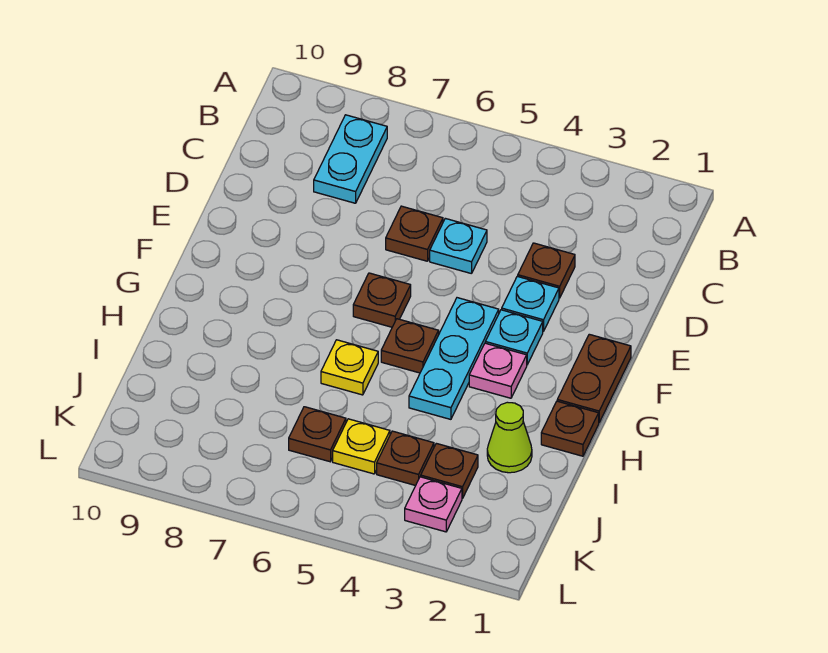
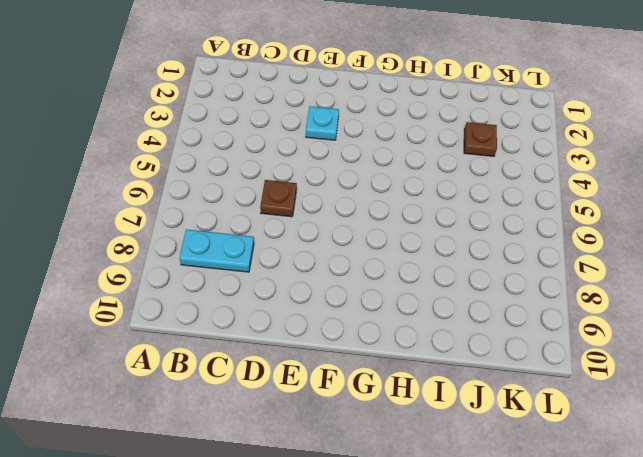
none -> brown plate D3 level 1
none -> cyan plate D5 level 1
none -> brown plate F1:G1 level 1

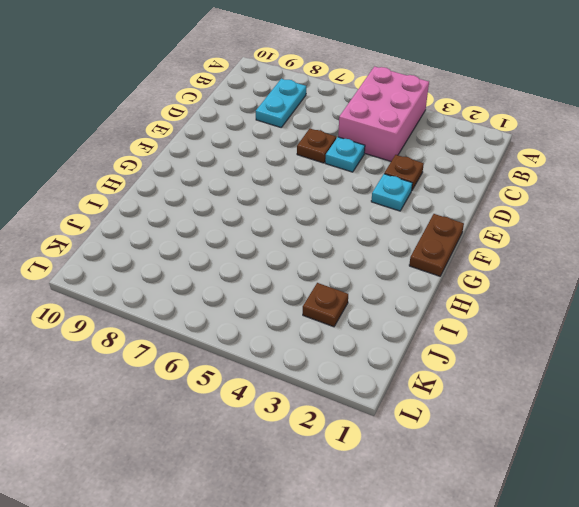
pink brick A4:C5 level 1 -> none
none -> cyan plate F3 level 1
none -> cyan plate F4:H4 level 1
none -> brown plate F6 level 1

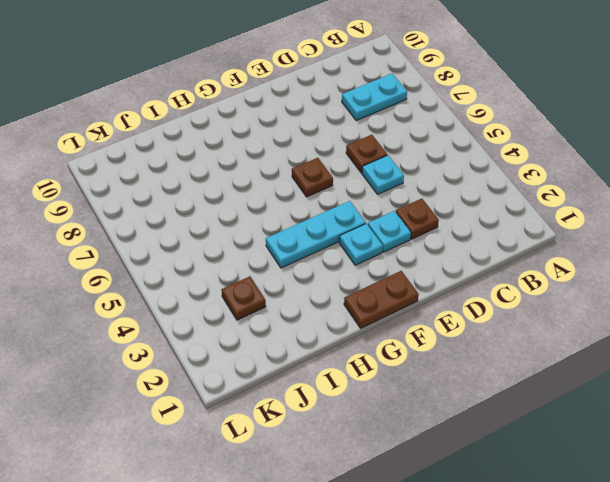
none -> pink plate G3 level 1
none -> brown plate G5 level 1
none -> brown plate H1 level 1

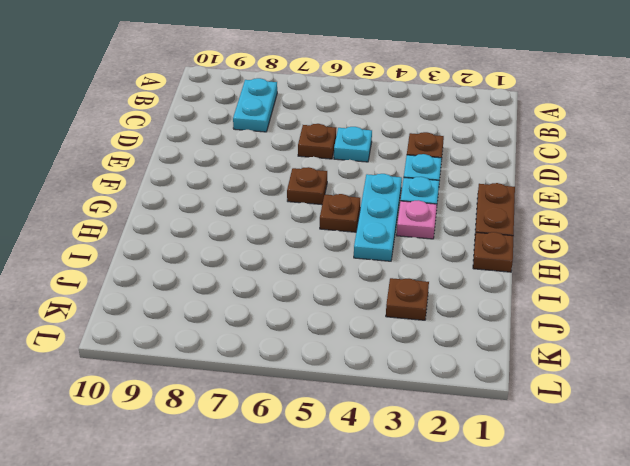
none -> yellow plate H6 level 1
none -> lime cone I2 level 1
none -> brown plate J4 level 1

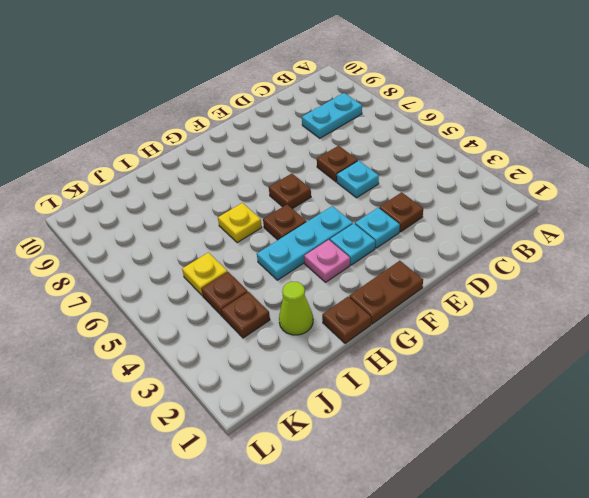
none -> brown plate J6 level 1
none -> pink plate K3 level 1

